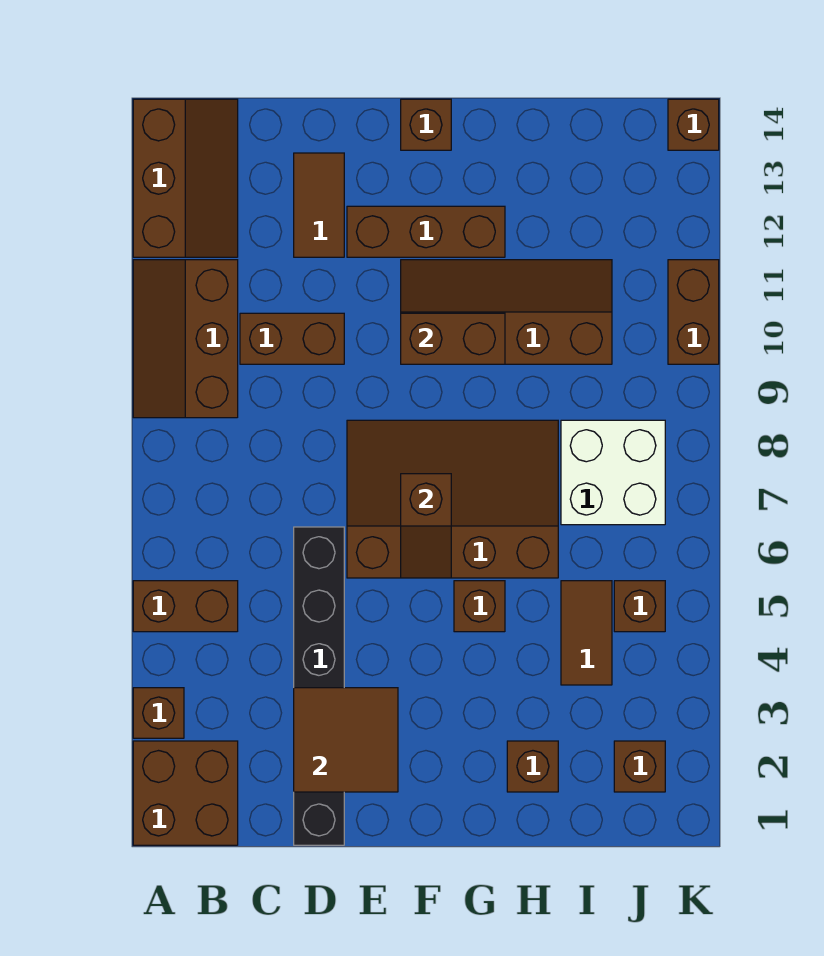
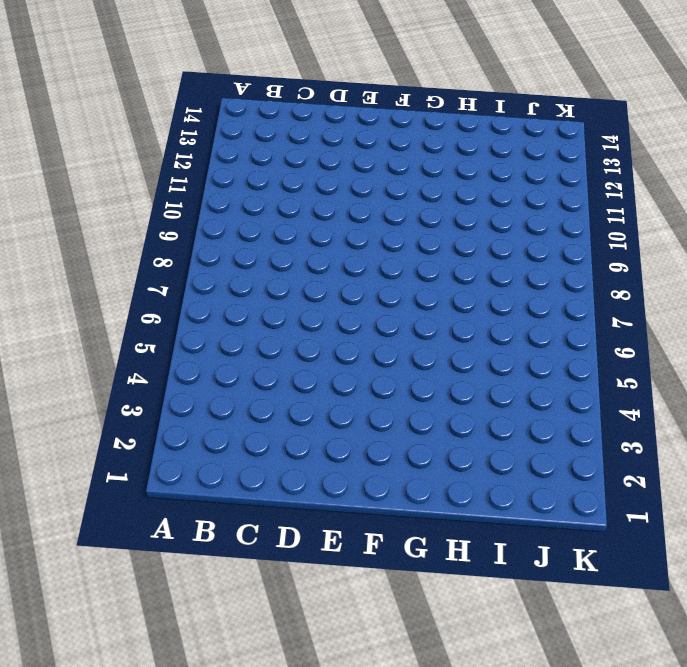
none -> brown brick A1:B2 level 1
none -> brown brick A3 level 1
none -> brown brick A5:B5 level 1

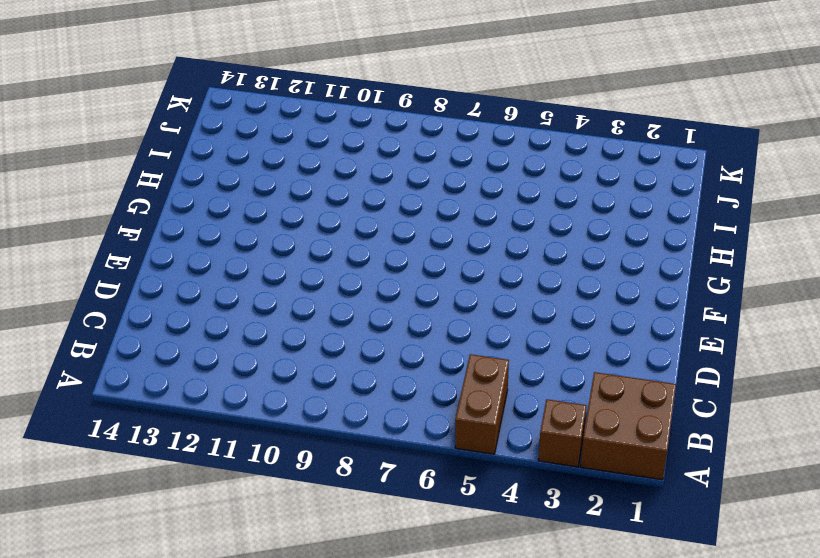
none -> brown slope A9:B11 level 1 top B
none -> brown slope A12:B14 level 1 top A
none -> brown brick C10:D10 level 1

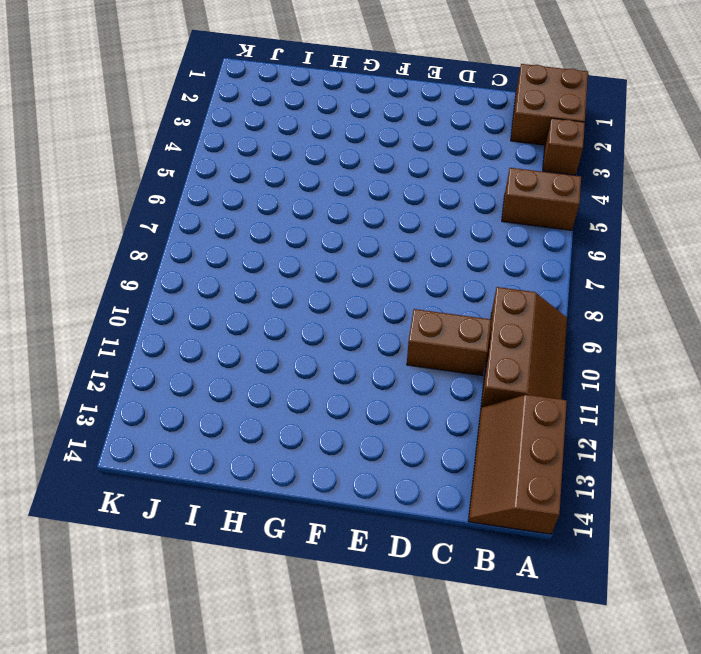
none -> black brick D1:D6 level 1
none -> brown tile D12:D13 level 1
none -> brown slope E6:H8 level 1 top 6

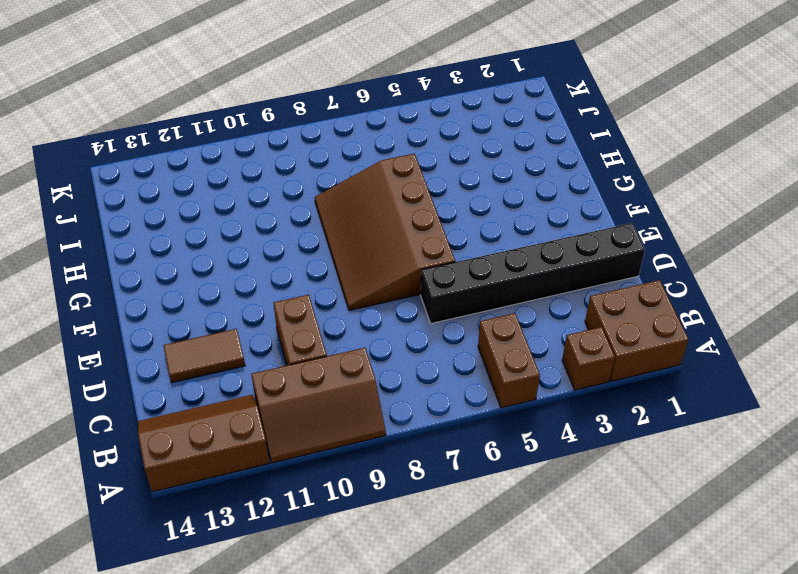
none -> brown brick E12:G12 level 1
none -> brown slope F10:I11 level 1 top 10
none -> brown brick F14 level 1

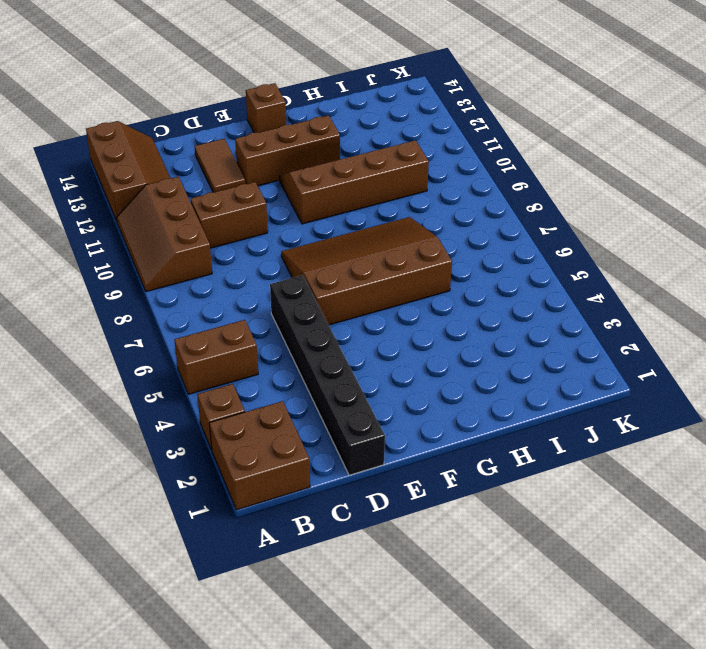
none -> brown brick G5 level 1
none -> brown brick H2 level 1
none -> brown tile I4:I5 level 1

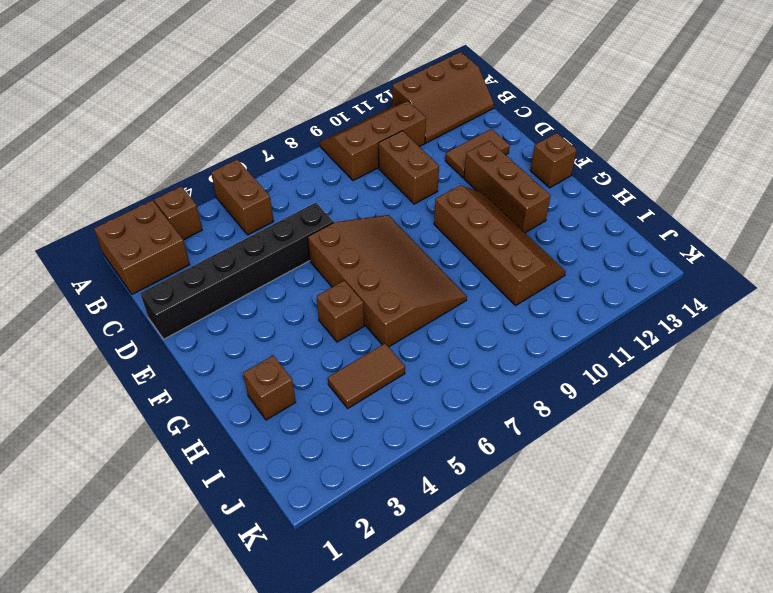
none -> white brick I7:J8 level 1
none -> brown brick J2 level 1
none -> brown brick J5 level 1

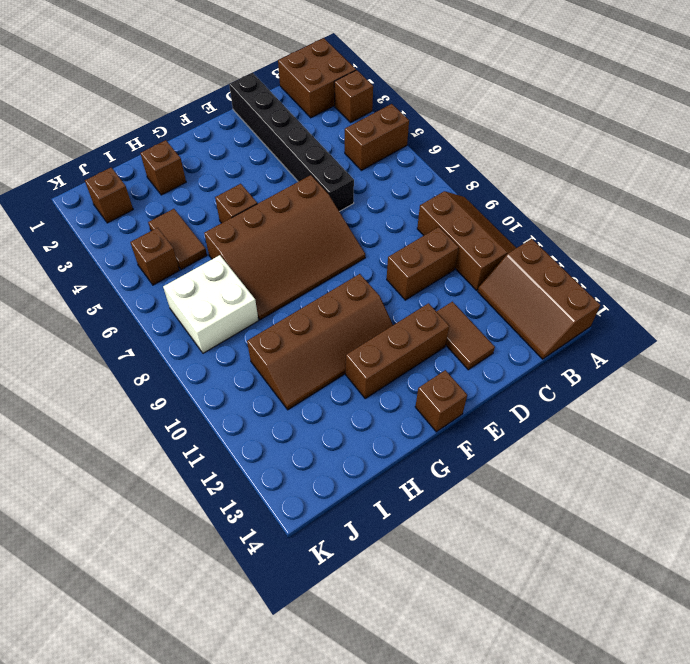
none -> brown brick K10:K11 level 1
none -> brown brick K14 level 1
none -> brown tile D2:E3 level 2

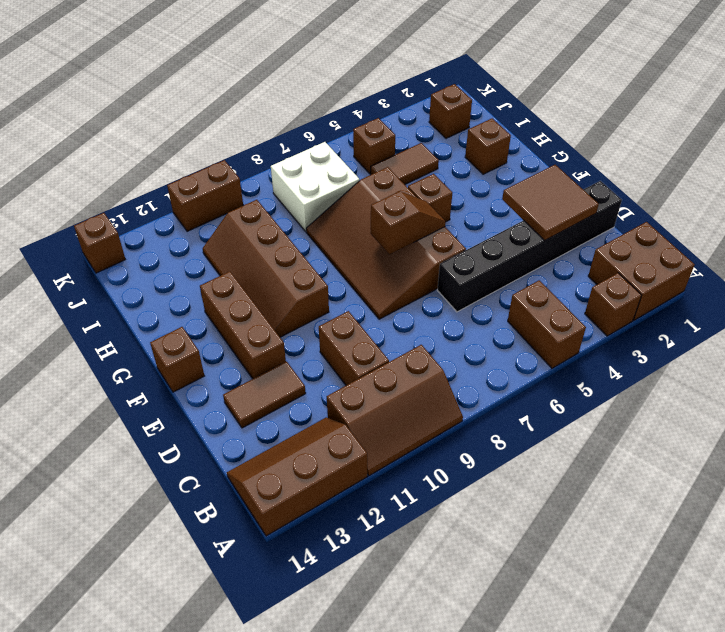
none -> brown brick F10:G10 level 2

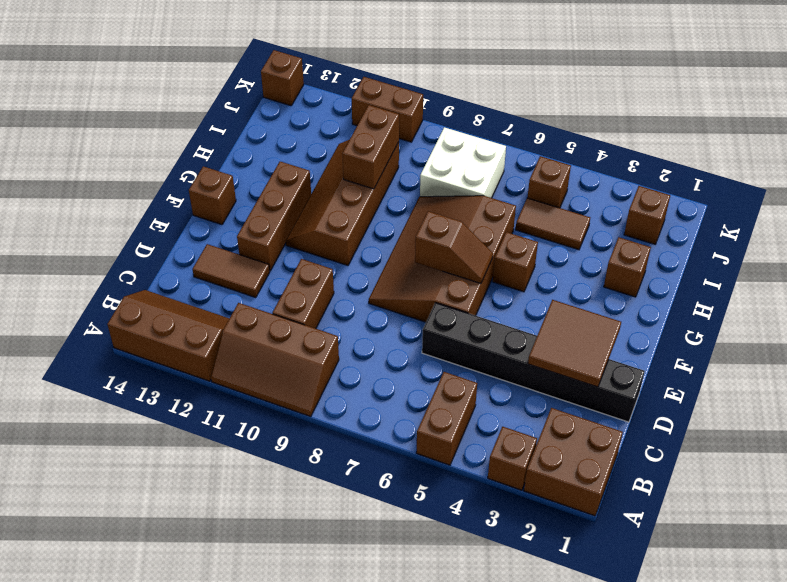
brown brick H10:I10 level 2 -> brown brick F10:G10 level 2

